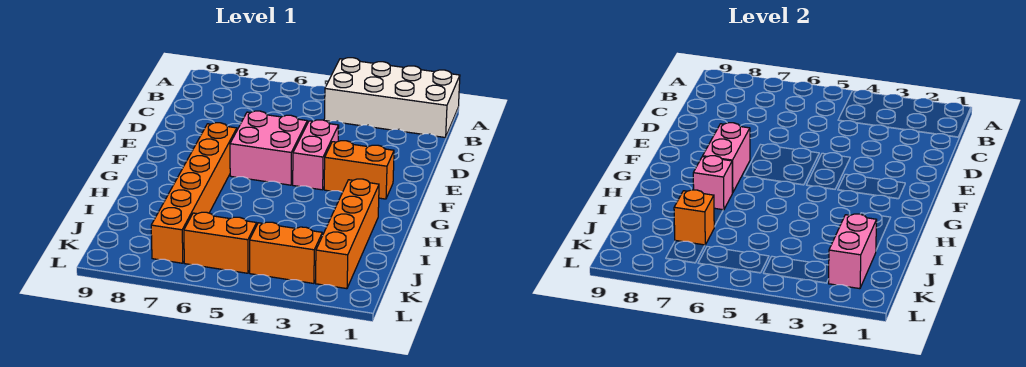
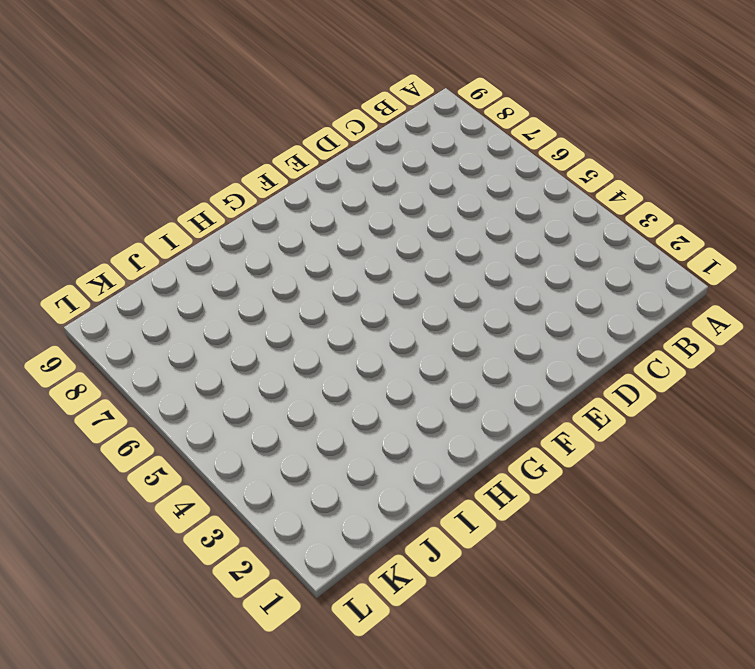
none -> white brick A1:B4 level 1
none -> pink brick E4:F4 level 1
none -> pink brick E5:F6 level 1

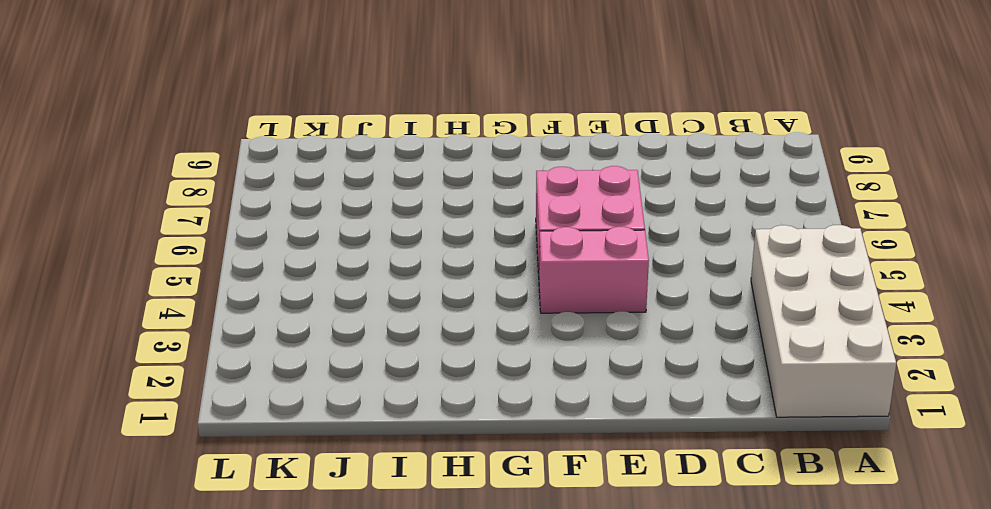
none -> orange brick F2:F3 level 1
none -> orange brick F7:K7 level 1
none -> orange brick H2:K2 level 1

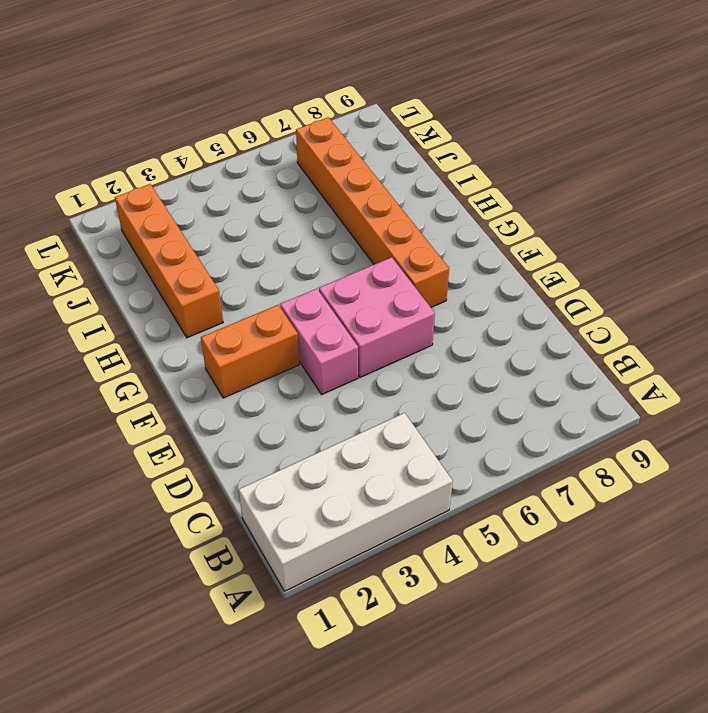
none -> orange brick K3:K4 level 1
none -> orange brick K5:K6 level 1
none -> pink brick F7:G7 level 2

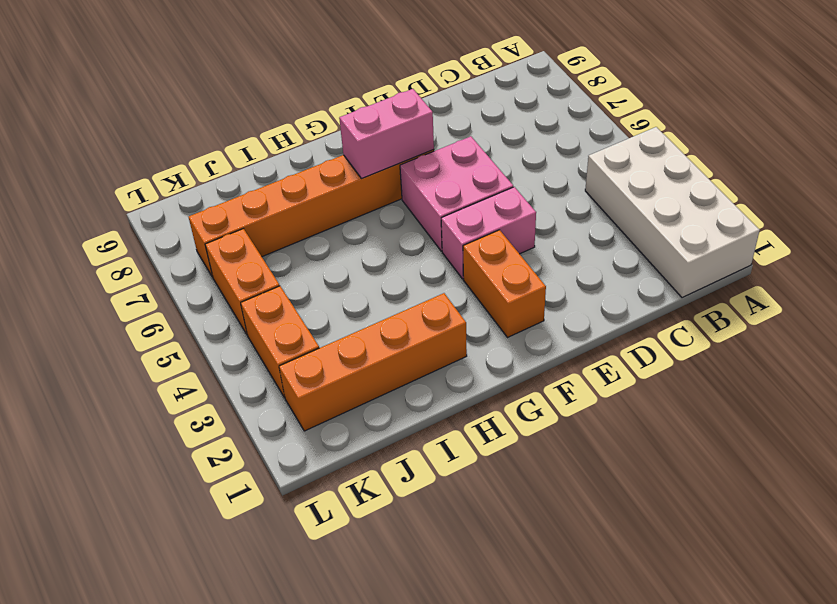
none -> pink brick H7 level 2
none -> pink brick J2:K2 level 2
none -> orange brick J7 level 2

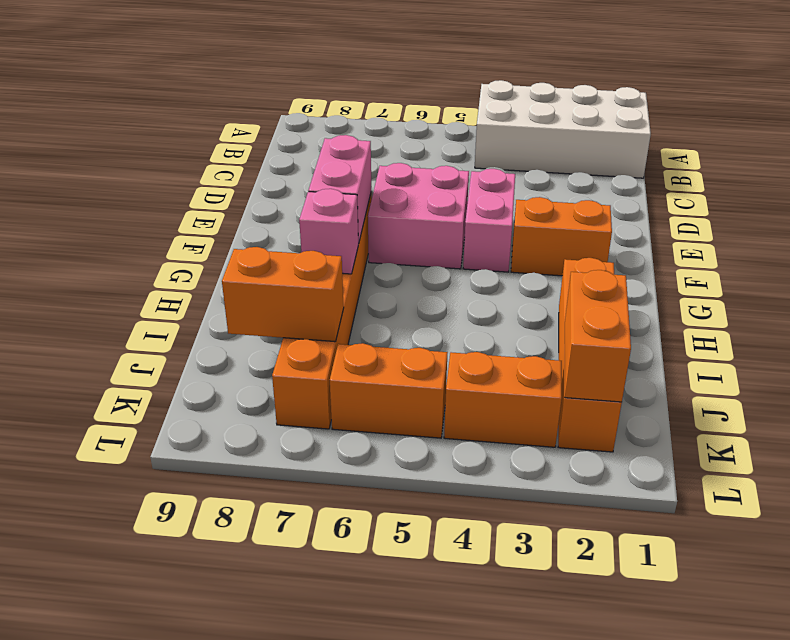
orange brick J2:K2 level 2 -> pink brick J2:K2 level 2
orange brick J7:J8 level 2 -> orange brick J7 level 2

